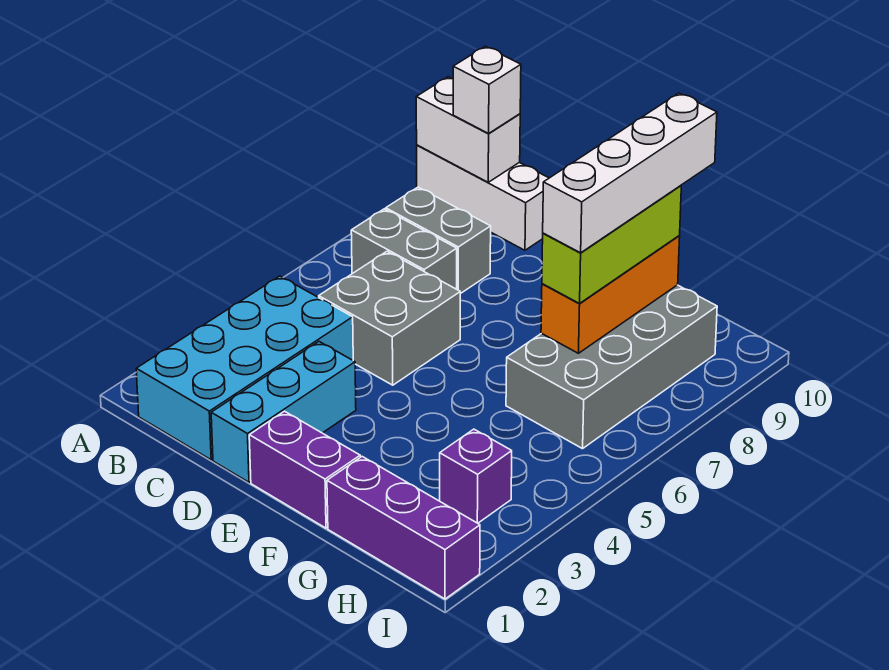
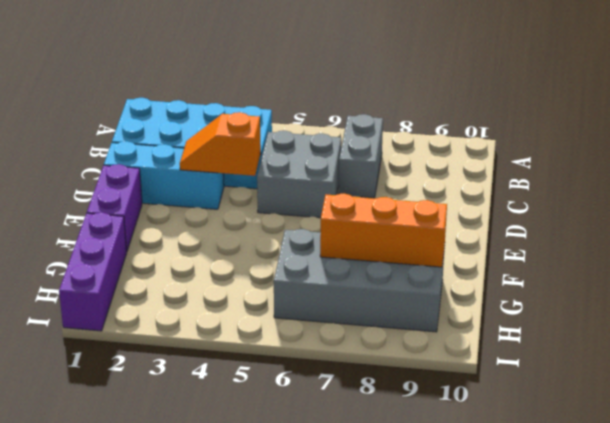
orange slope D3:D4 level 2 top 4 -> none
none -> white brick A10:C10 level 1
none -> grey brick B8:C8 level 1
none -> purple brick H3 level 1

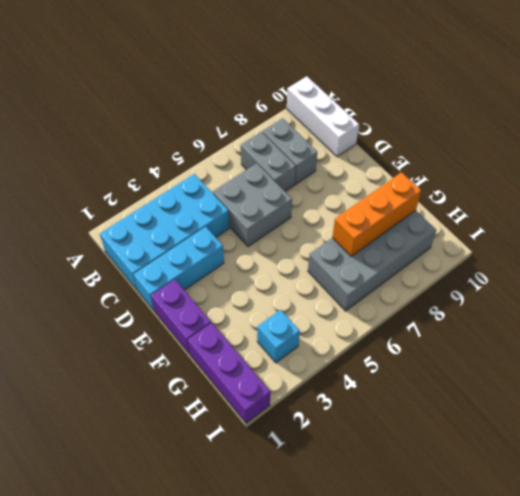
cyan brick H3 level 1 -> purple brick H3 level 1
none -> white brick A10:B10 level 2
none -> white brick B10 level 3
none -> lime brick G7:G9 level 3

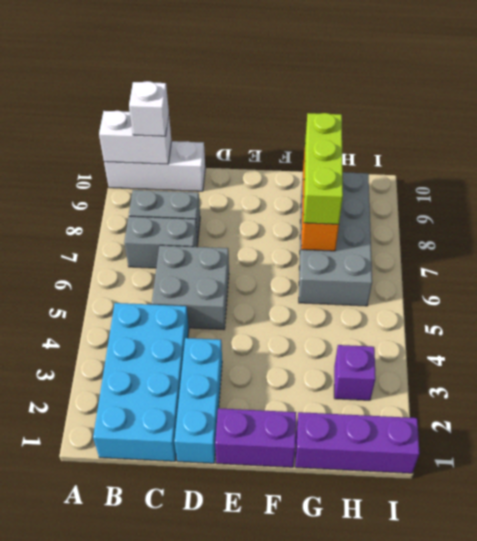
none -> white brick G7:G10 level 4

